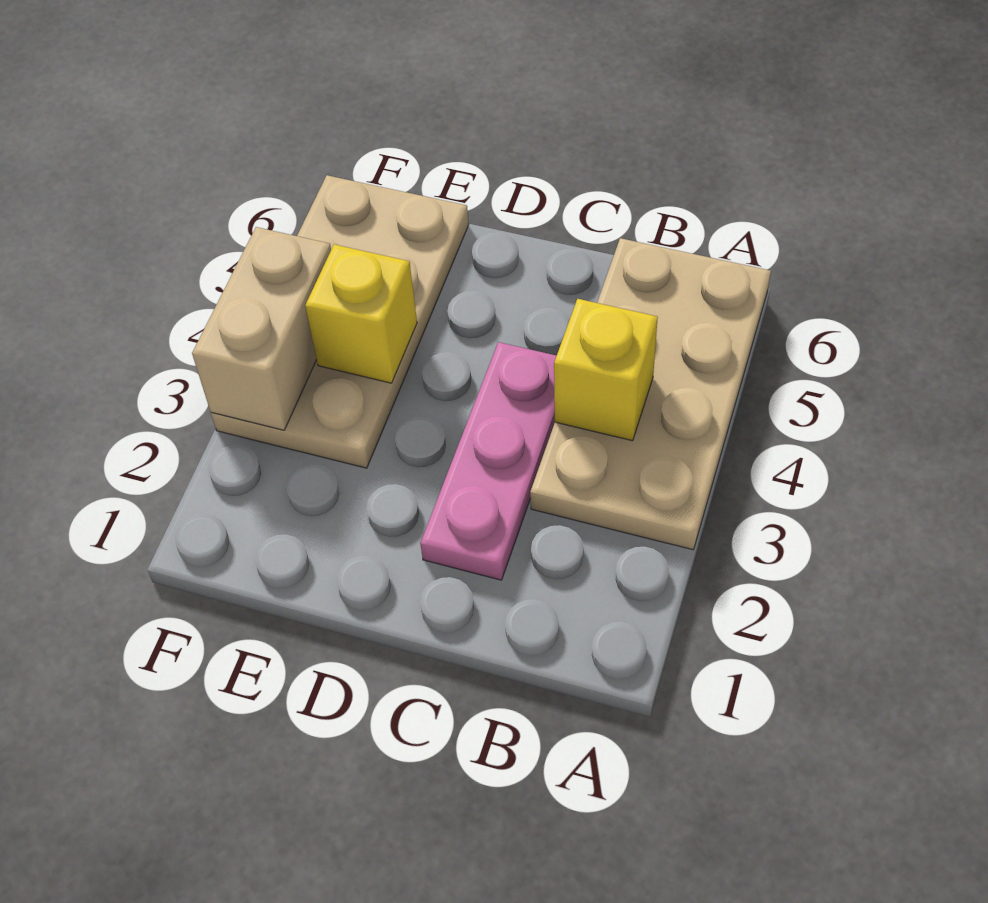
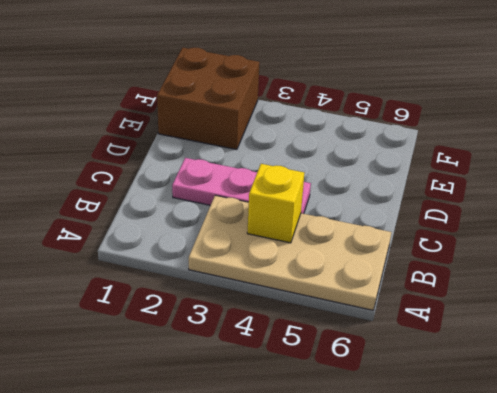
brown brick E1:F2 level 1 -> none
none -> tan plate E3:F6 level 1
none -> yellow brick E4 level 2

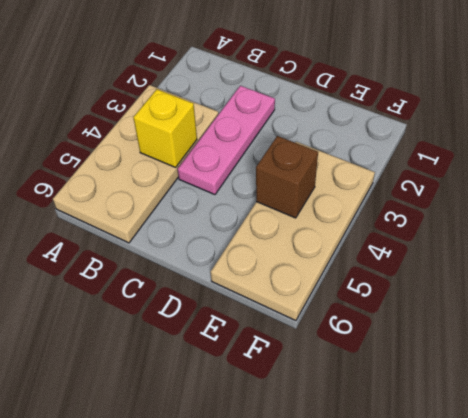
brown brick E4 level 2 -> yellow brick E4 level 2
none -> tan brick F3:F4 level 2

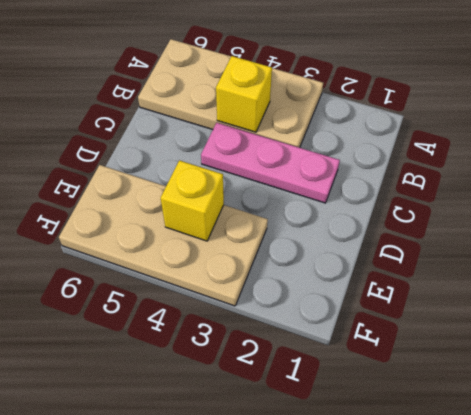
none -> tan brick F3:F4 level 2

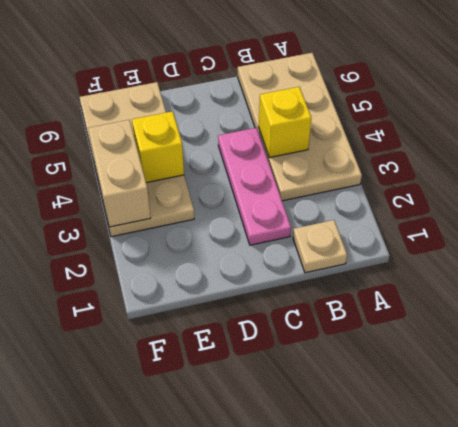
tan plate B1 level 1 -> none

